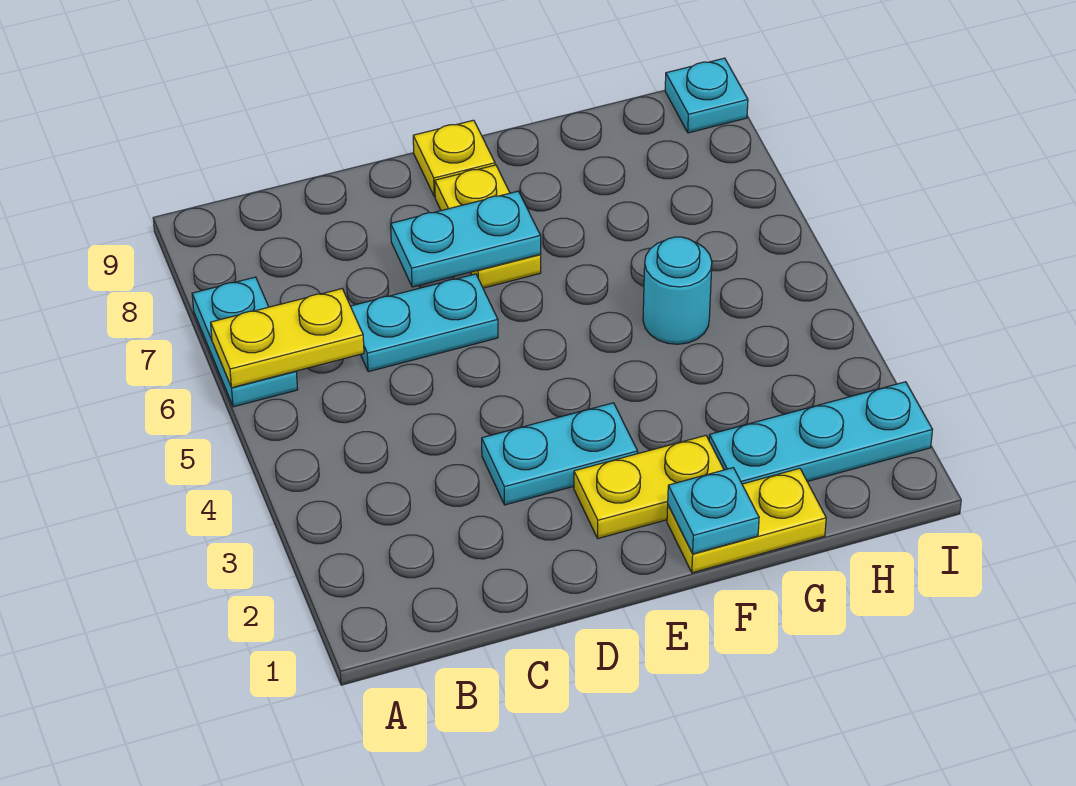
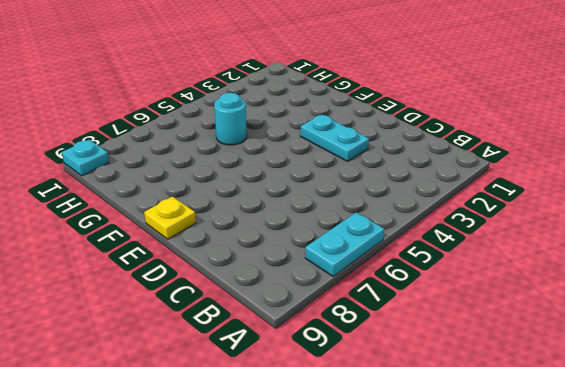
none -> cyan plate C6:D6 level 1
none -> yellow plate E2:F2 level 1
none -> yellow plate E7:E8 level 1

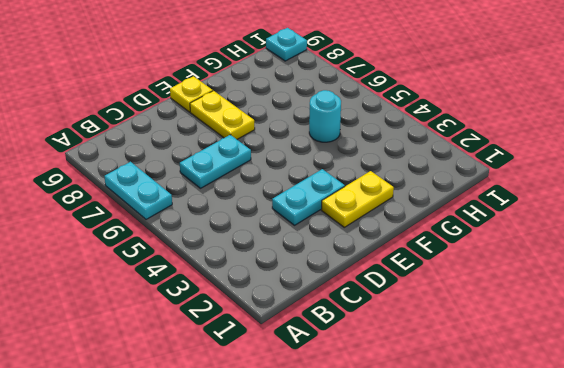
none -> yellow plate F1:G1 level 1
none -> cyan plate G2:I2 level 1
none -> yellow plate A6:B6 level 2

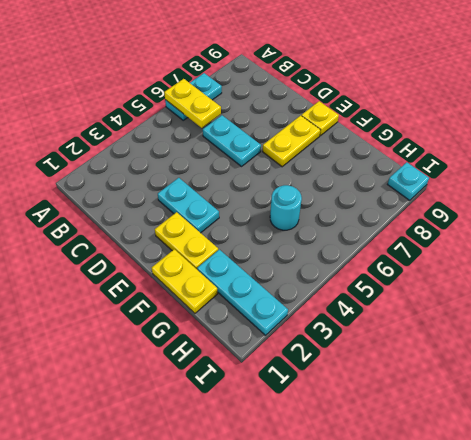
none -> cyan plate D7:E7 level 2
none -> cyan plate F1 level 2

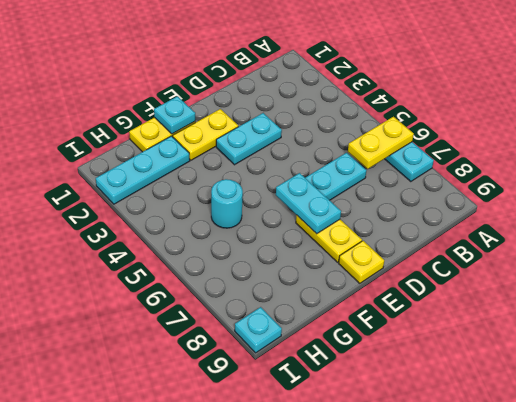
cyan plate E6:E7 level 2 -> cyan plate D7:E7 level 2

